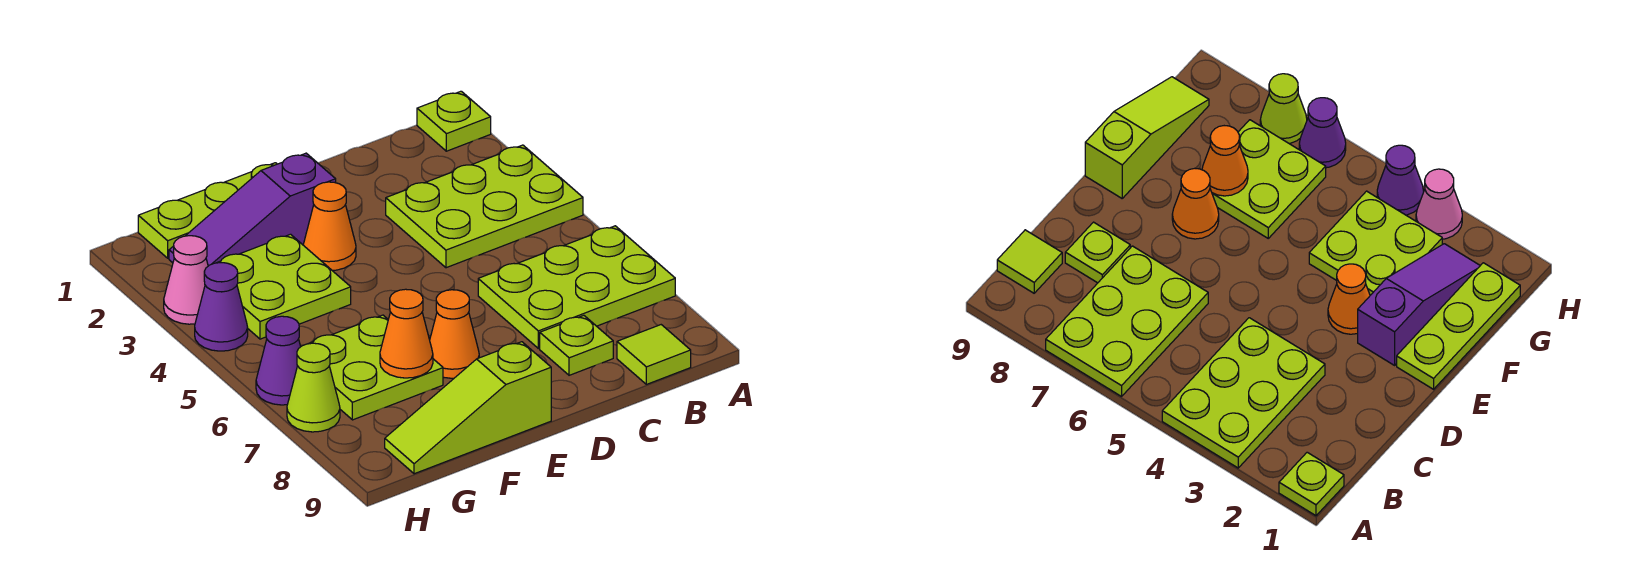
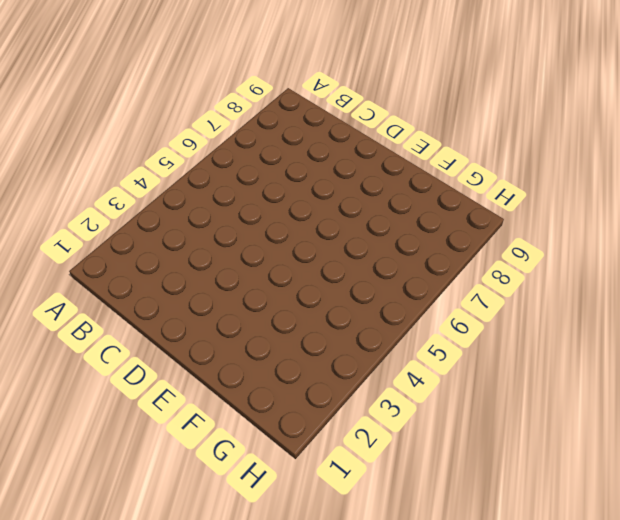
none -> lime plate A1 level 1
none -> lime plate A3:C4 level 1
none -> lime plate A6:C7 level 1

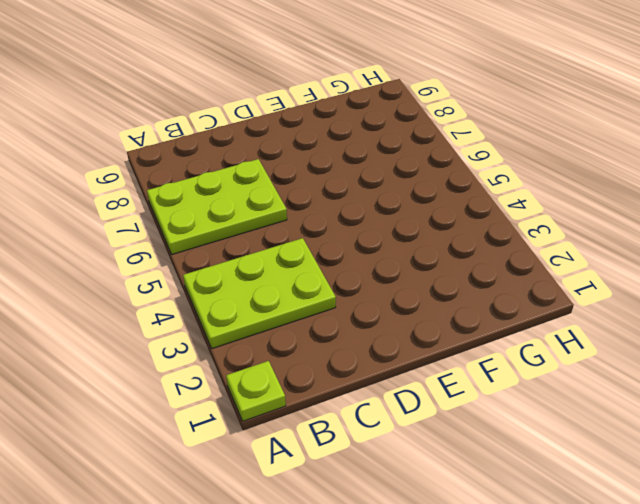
none -> lime tile B9 level 1
none -> lime plate C8 level 1
none -> lime plate E1:G1 level 1

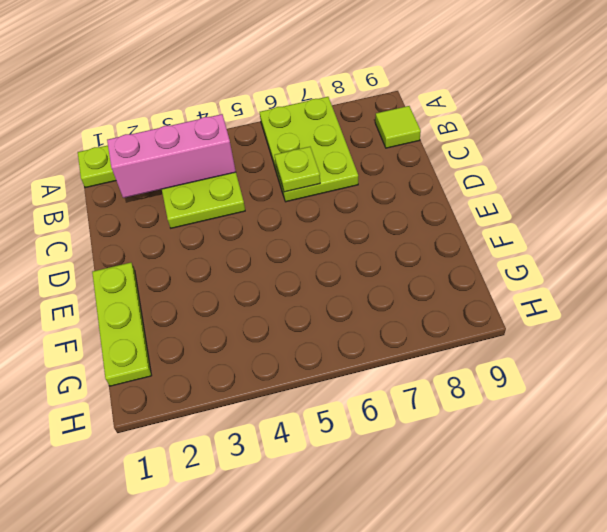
pink brick B2:B4 level 2 -> none
lime plate C6 level 2 -> lime plate C8 level 1
none -> purple slope E2:G2 level 1 top E
none -> orange cone E3 level 1
none -> orange cone E7 level 1

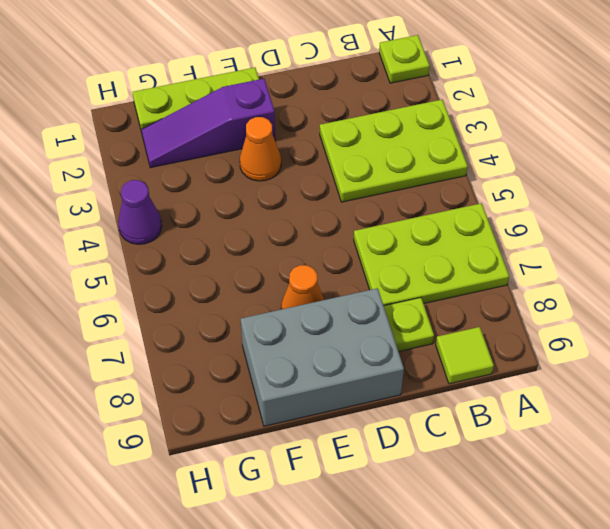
grey brick D8:F9 level 1 -> lime slope E9:G9 level 1 top E
none -> lime plate F3:G4 level 1
none -> lime plate F6:G7 level 1
none -> pink cone H3 level 1

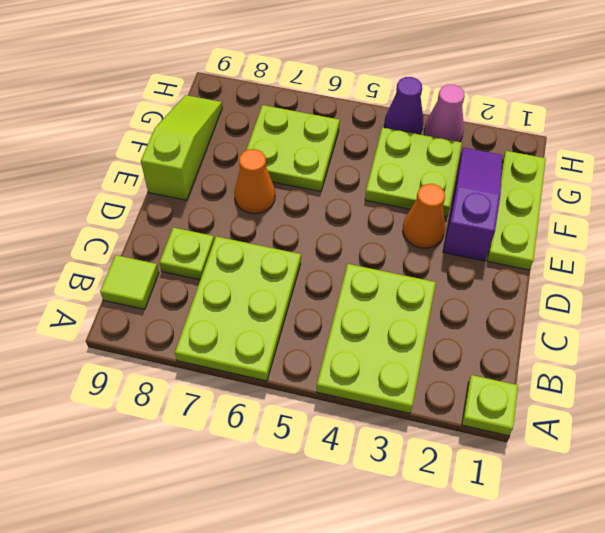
none -> purple cone H6 level 1
none -> lime cone H7 level 1
none -> orange cone F7 level 2

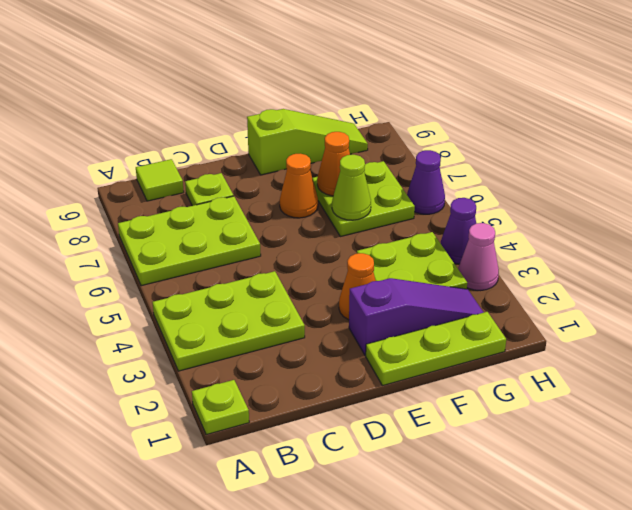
lime cone F6 level 2 -> lime cone H7 level 1

